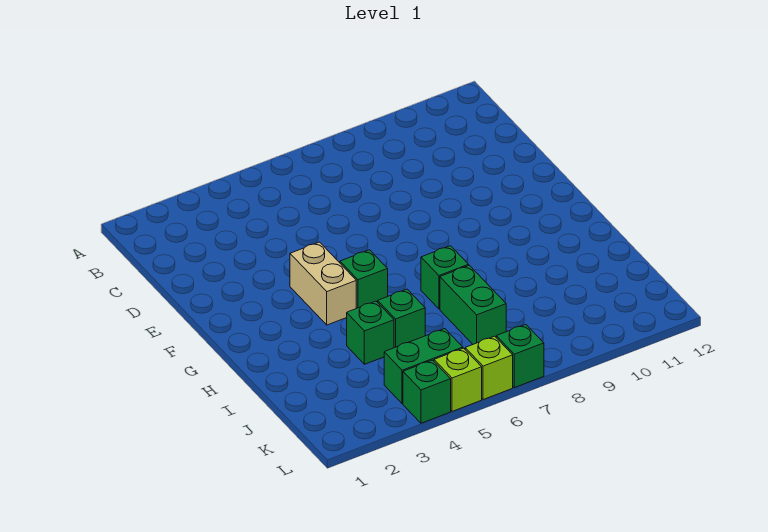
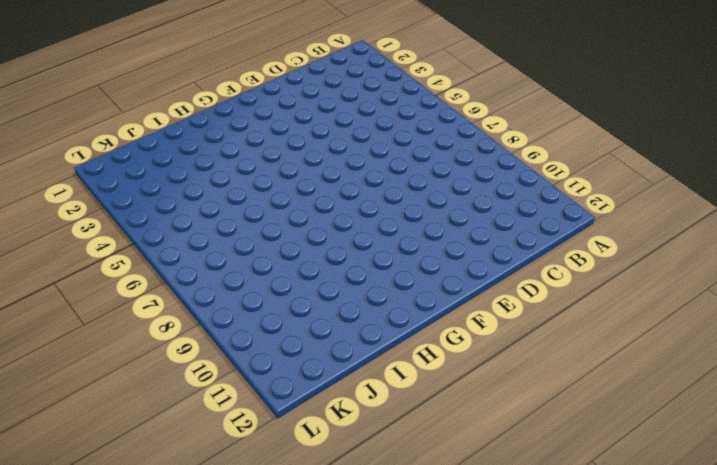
none -> tan brick F4:G4 level 1
none -> green brick G5 level 1

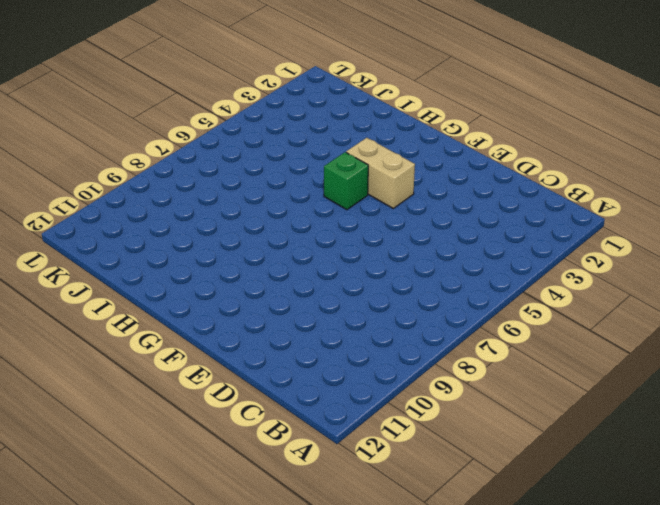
none -> green brick H7 level 1
none -> green brick I4 level 1

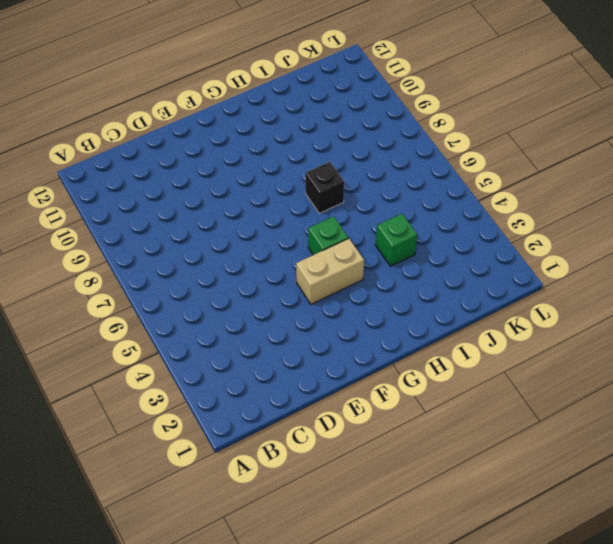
black brick H7 level 1 -> green brick H7 level 1
none -> green brick I5 level 1
none -> green brick I7:J7 level 1

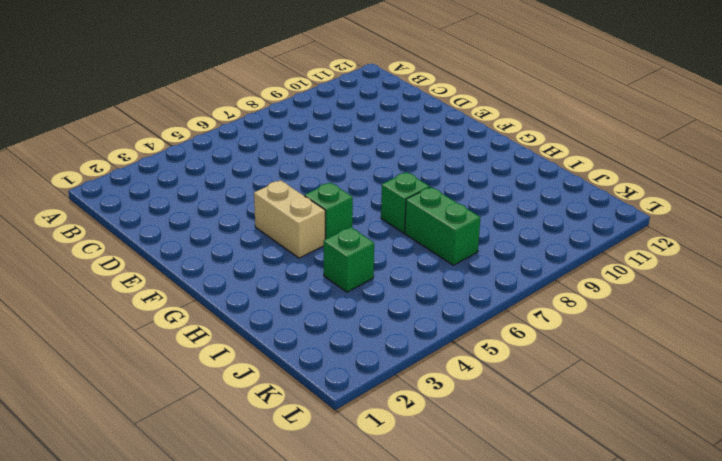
none -> green brick I5 level 1
none -> green brick K4:K5 level 1

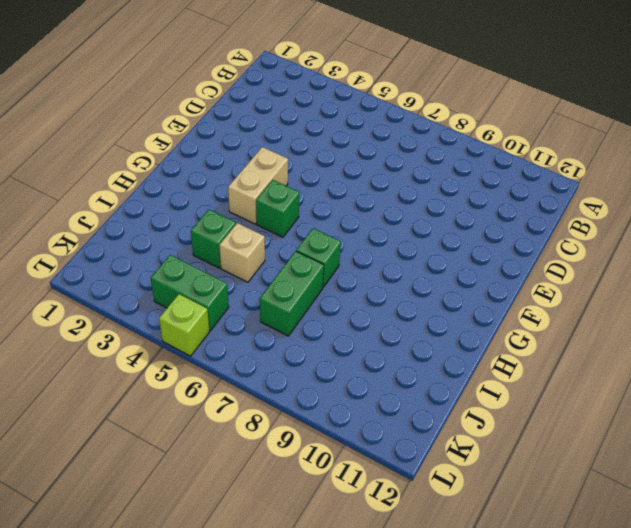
tan brick I5 level 1 -> green brick I5 level 1
none -> green brick L4 level 1
none -> lime brick L6 level 1

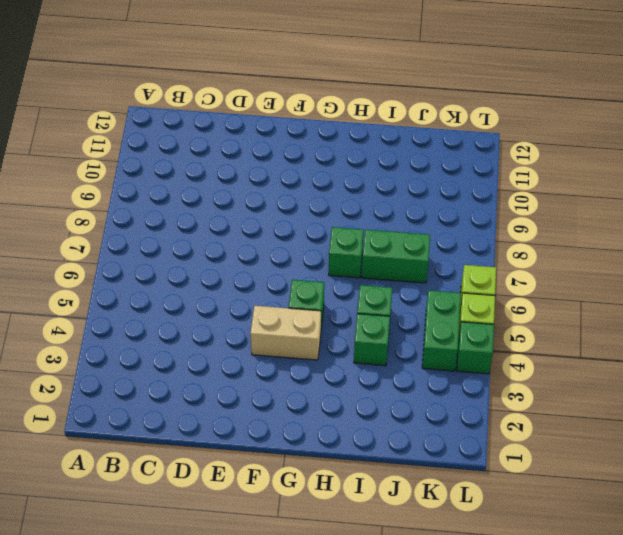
none -> green brick L7 level 1

